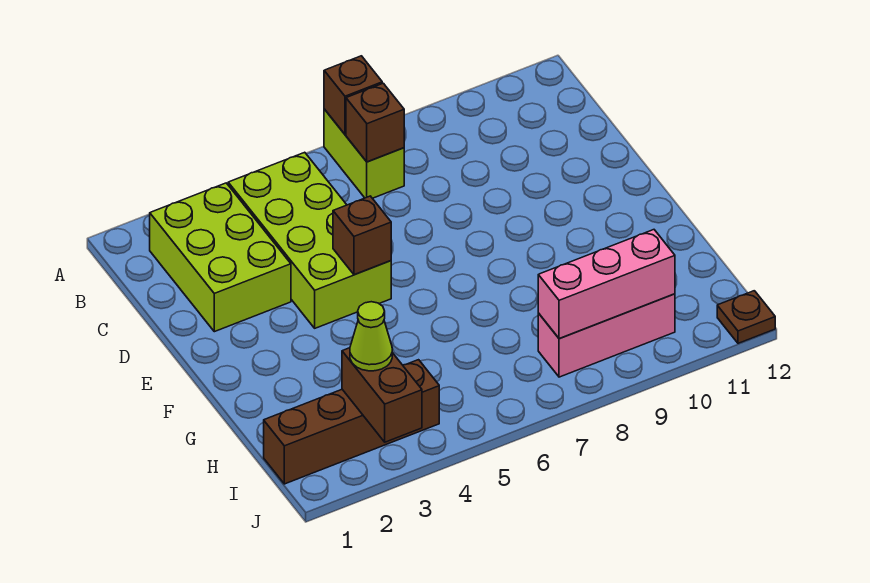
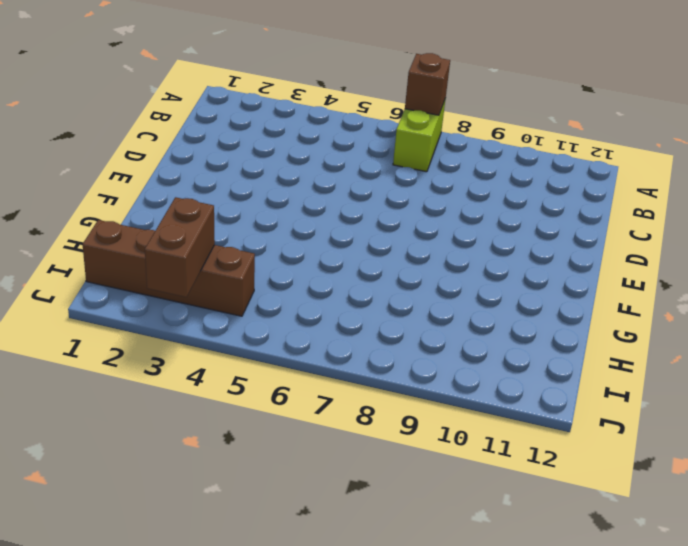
none -> lime brick B2:D3 level 1
none -> lime brick B4:E5 level 1
none -> pink brick I8:I10 level 1

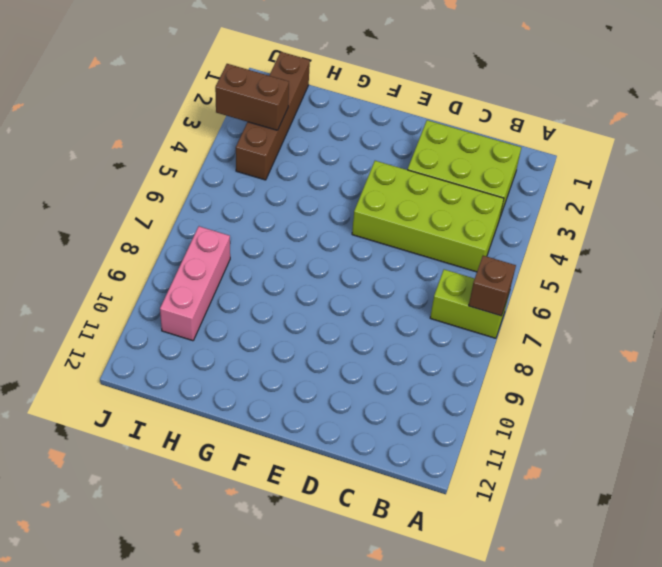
none -> brown plate J12 level 1
none -> brown brick B7 level 2
none -> brown brick E5 level 2

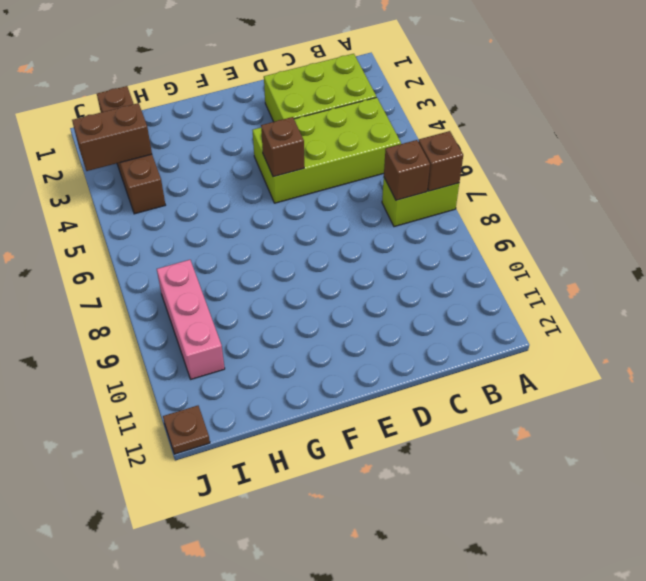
none -> pink brick I8:I10 level 2
none -> lime cone I3 level 3

